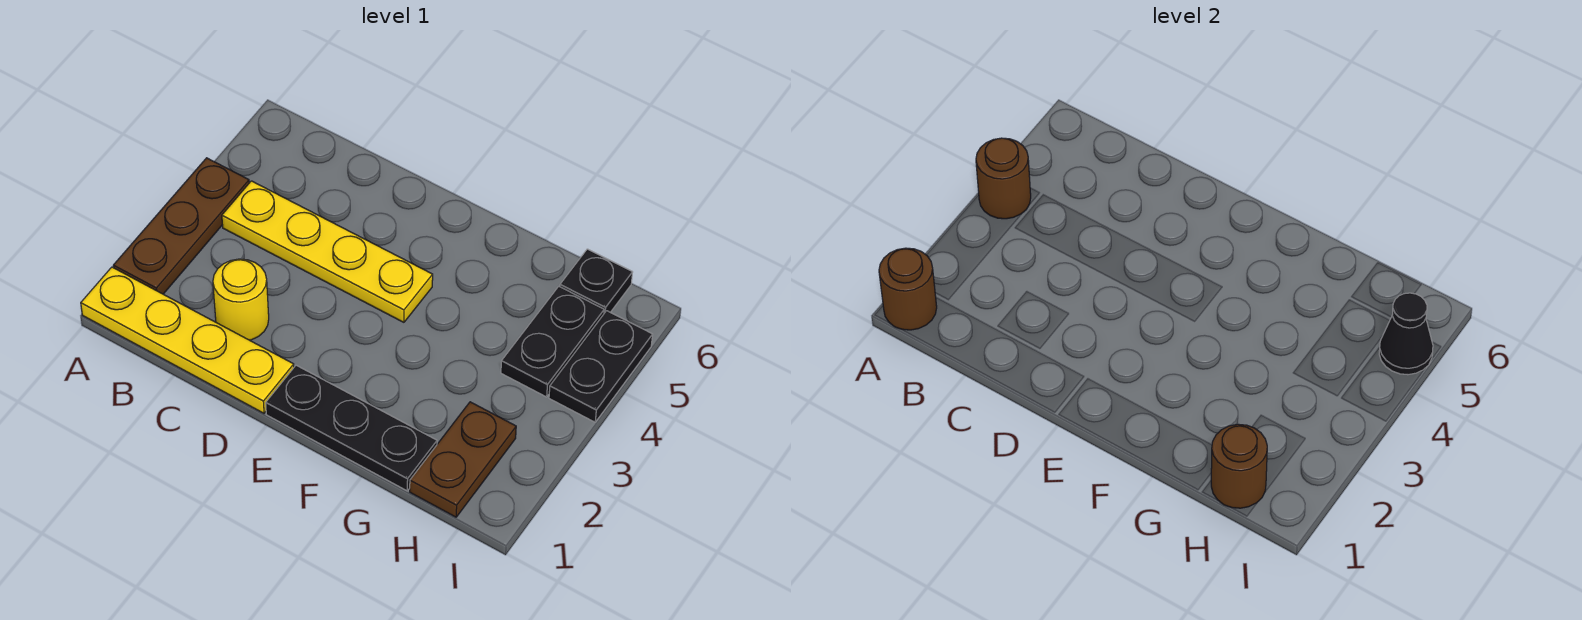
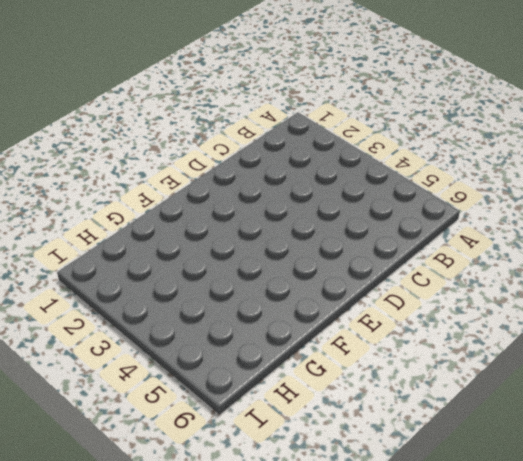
none -> yellow plate A1:D1 level 1
none -> brown plate A2:A4 level 1
none -> yellow plate B4:E4 level 1

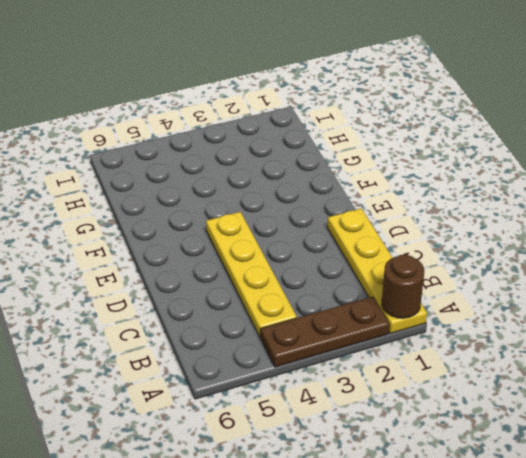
none -> yellow round brick C2 level 1
none -> black plate E1:G1 level 1
none -> brown plate H1:H2 level 1

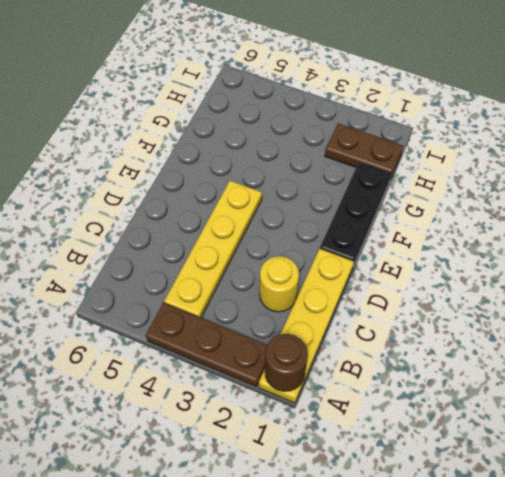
none -> black plate H4:H5 level 1
none -> black plate H6 level 1
none -> black plate I4:I5 level 1

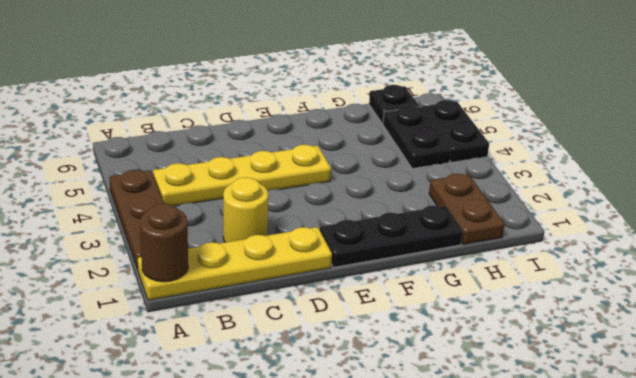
none -> brown round brick A4 level 2
none -> brown round brick H1 level 2
none -> black cone I5 level 2

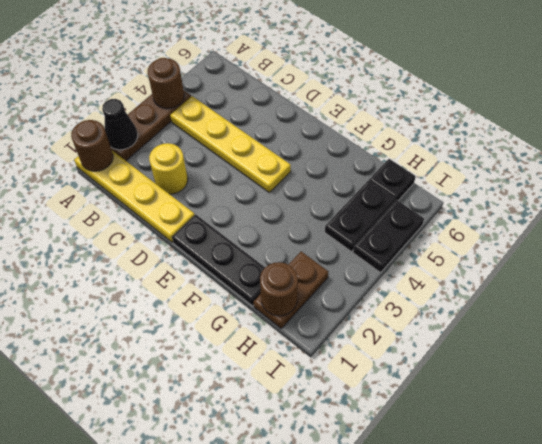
black cone A2 level 2 -> black cone I5 level 2

